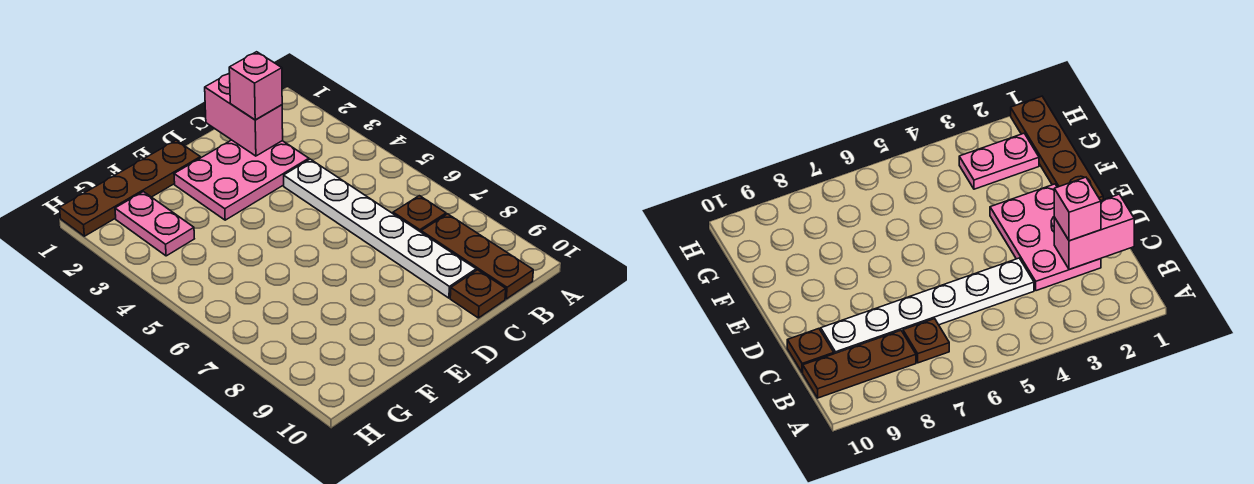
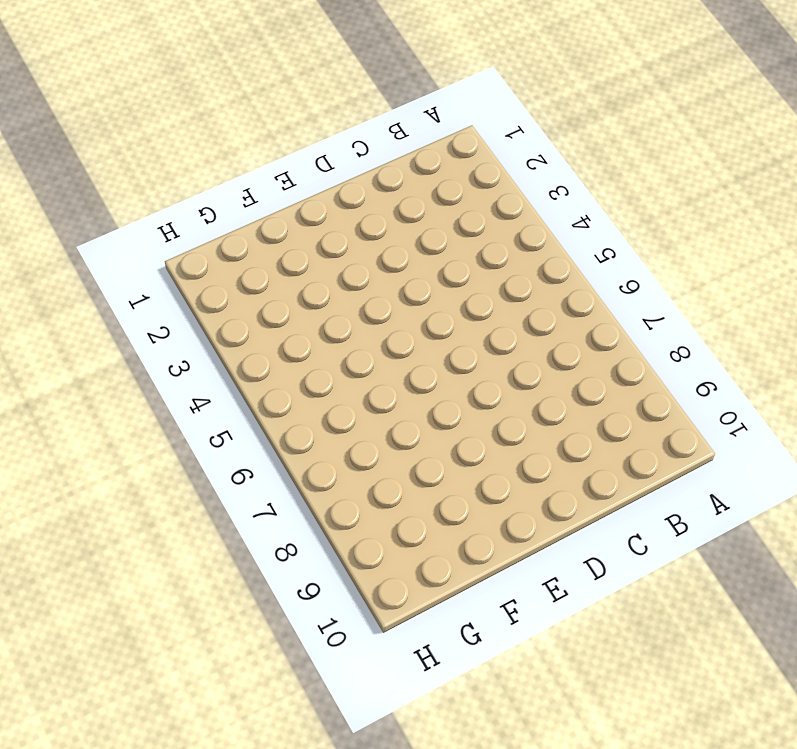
none -> brown plate B7 level 1
none -> brown plate B8:B10 level 1

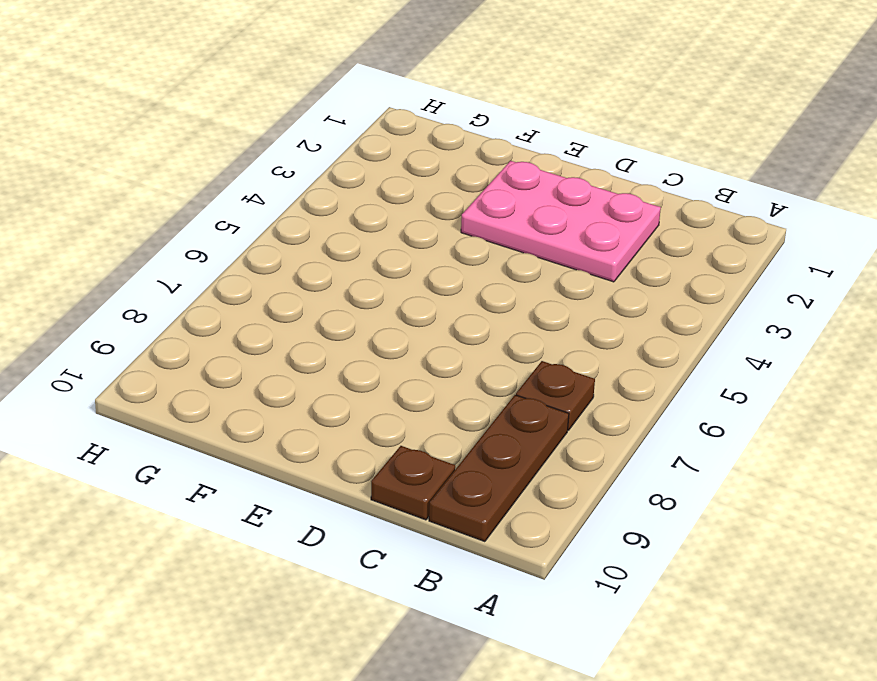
none -> white plate C4:C9 level 1
none -> brown plate E1:H1 level 1

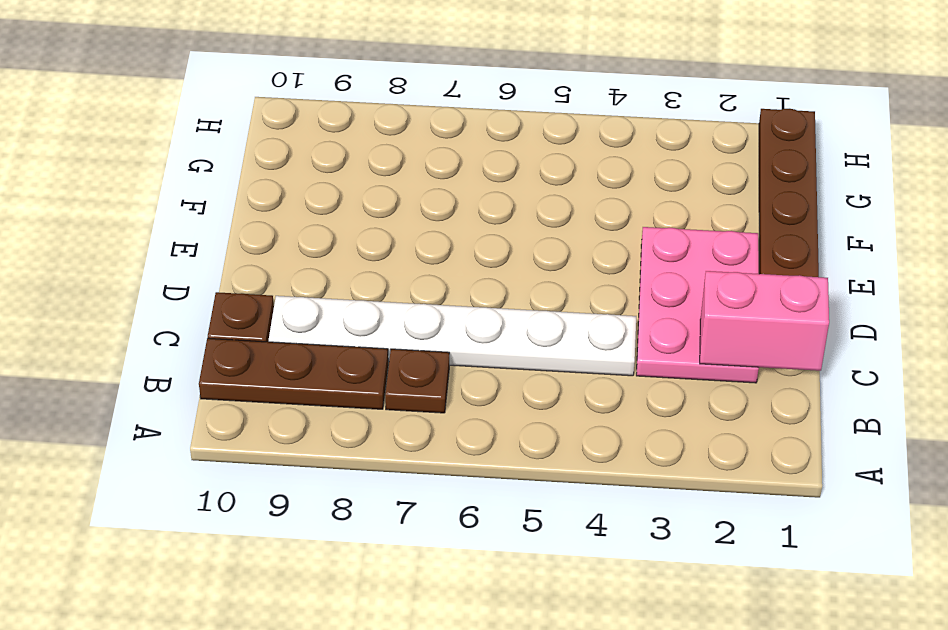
none -> pink plate G2:G3 level 1
none -> pink brick C2 level 3

